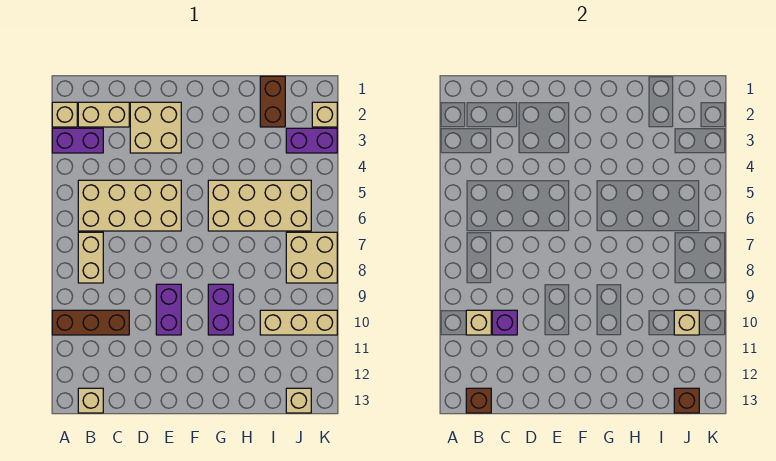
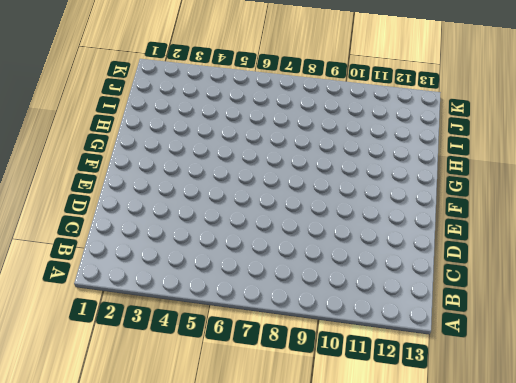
none -> tan brick A2 level 1
none -> purple brick A3:B3 level 1
none -> brown brick A10:C10 level 1

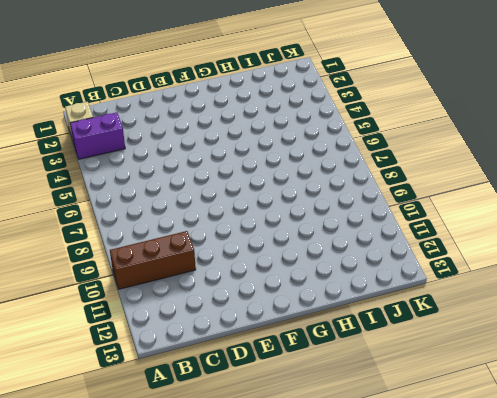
none -> tan brick B2:C2 level 1
none -> tan brick B5:E6 level 1
none -> tan brick B7:B8 level 1

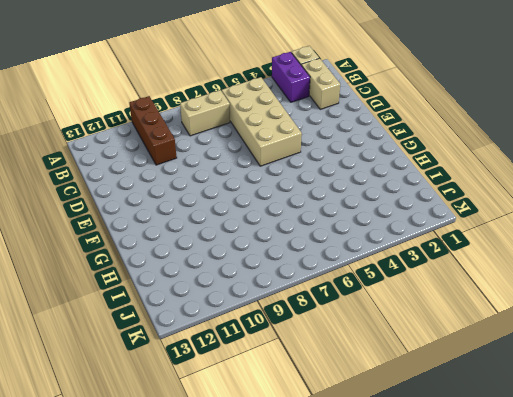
none -> tan brick B13 level 1
none -> tan brick D2:E3 level 1
none -> purple brick E9:E10 level 1

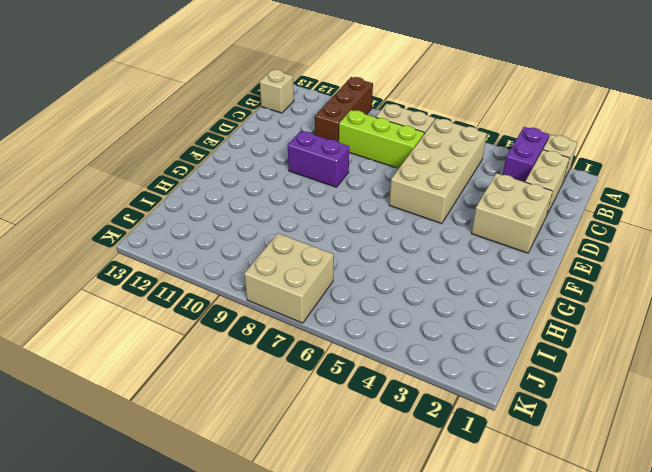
lime brick C7:C9 level 1 -> none
none -> tan brick G5:J6 level 1
none -> purple brick G9:G10 level 1
none -> brown brick I1:I2 level 1

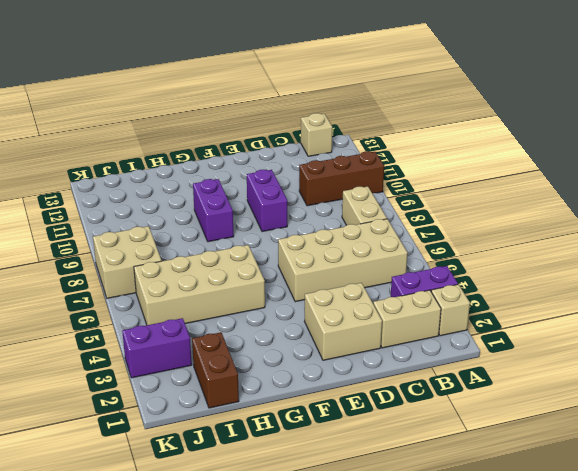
none -> tan brick I10:K10 level 1
none -> tan brick J13 level 1
none -> tan brick K2 level 1

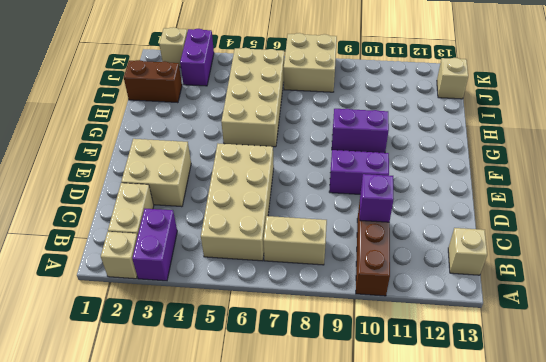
none -> tan brick I10:K10 level 1
none -> tan brick B10 level 2
none -> brown brick B13 level 2

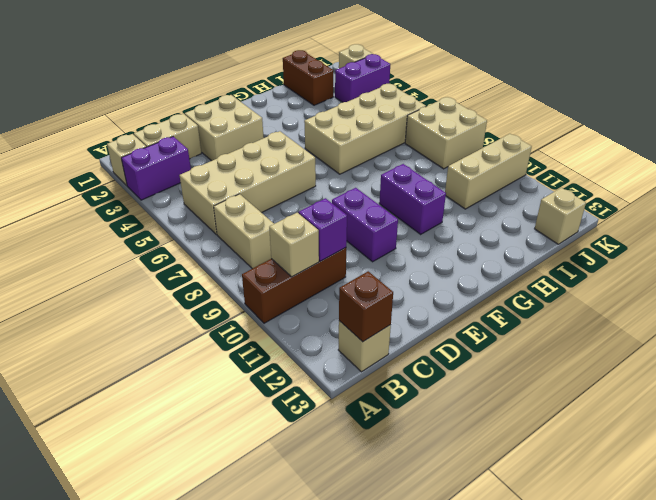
none -> tan brick J10 level 2
none -> brown brick J13 level 2

